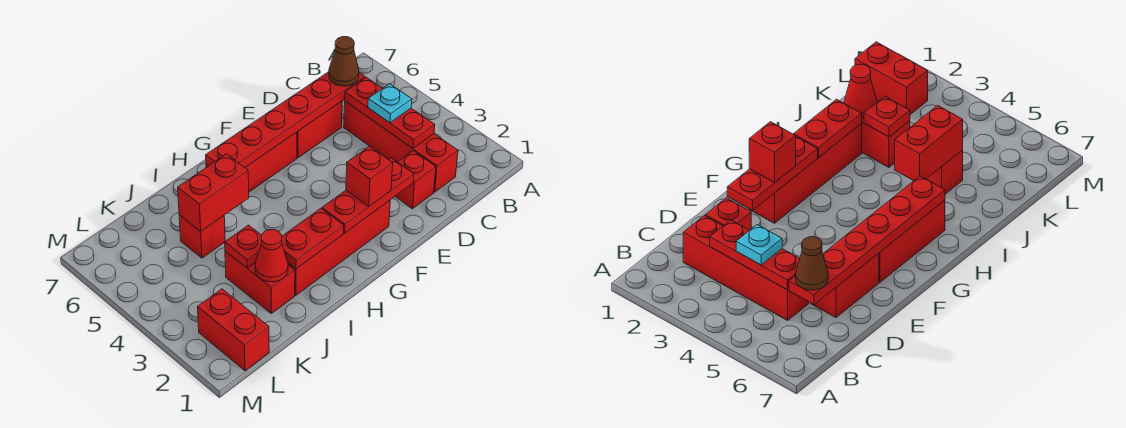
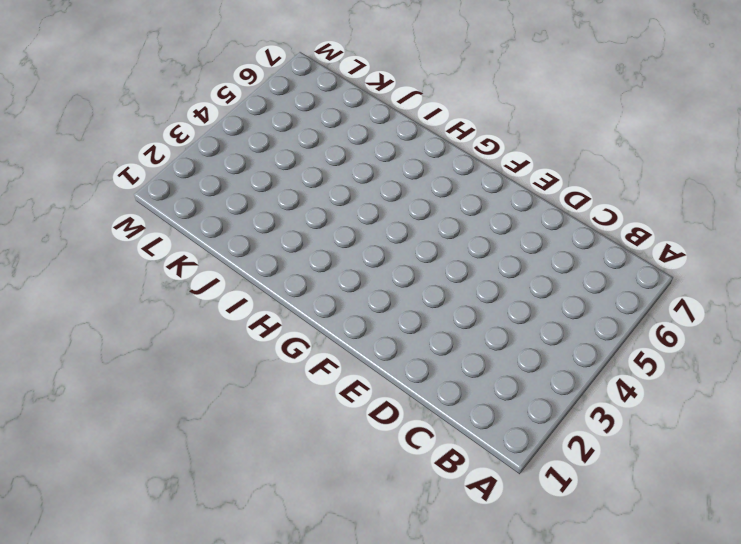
none -> red brick C2:C5 level 1
none -> red brick D2 level 1
none -> red brick D6:E6 level 1

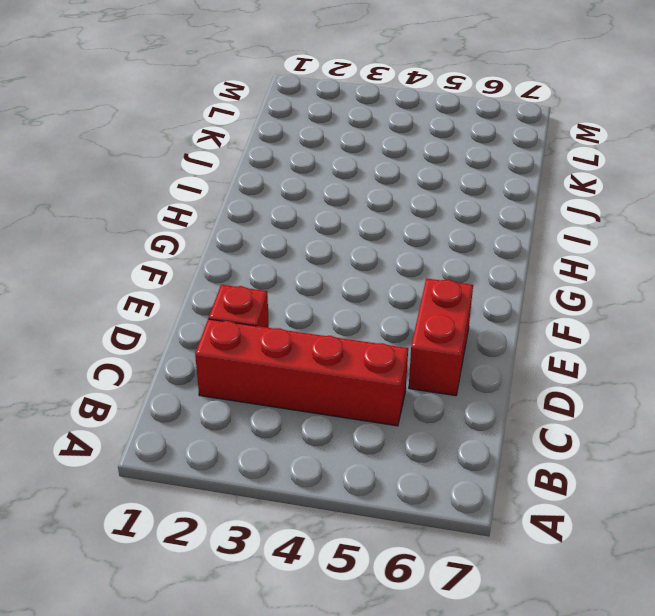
none -> red brick F2:I2 level 1
none -> red brick F6:H6 level 1
none -> red brick J2:J3 level 1

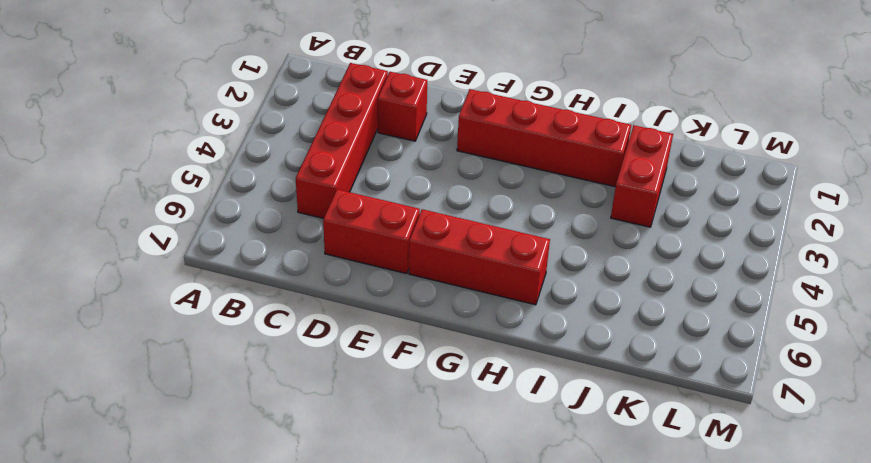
none -> red brick J5 level 1
none -> red brick L1:L2 level 1
none -> red plate C3:C5 level 2

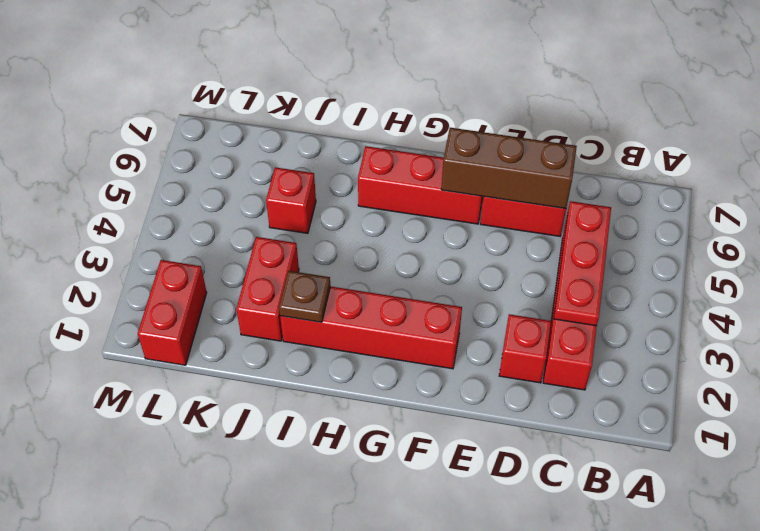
brown brick D6:F6 level 2 -> red plate C6:H6 level 2
brown plate I2 level 2 -> red plate H2:I2 level 2
none -> red plate E2:G2 level 2
none -> red brick I5:J5 level 2
none -> red cone J2 level 2

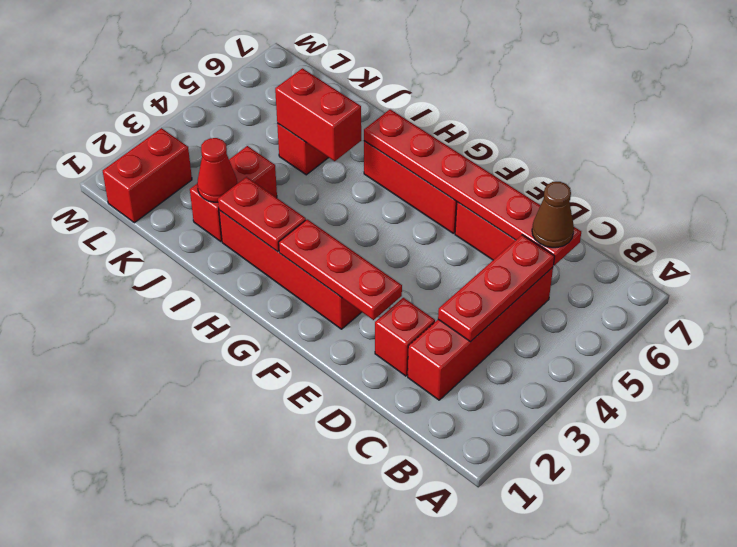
none -> red plate J3 level 2
none -> cyan plate C4 level 3
none -> red brick F2 level 3

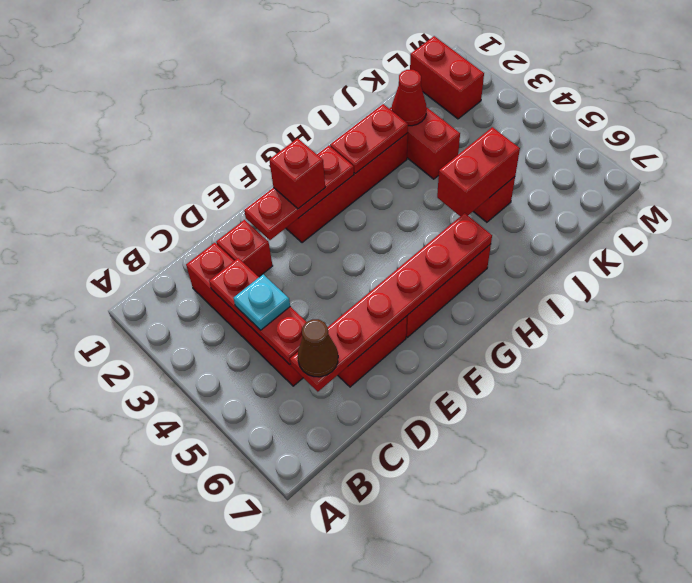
none -> red plate J3 level 2

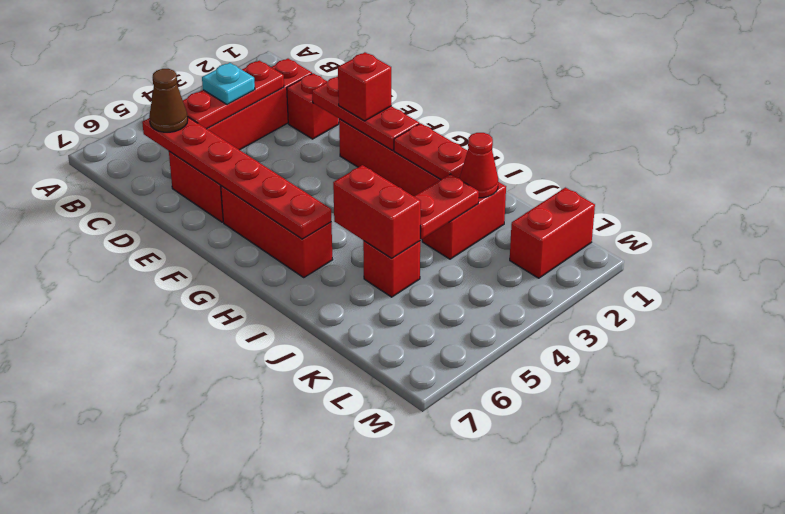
red plate J3:J4 level 2 -> red plate J3 level 2

